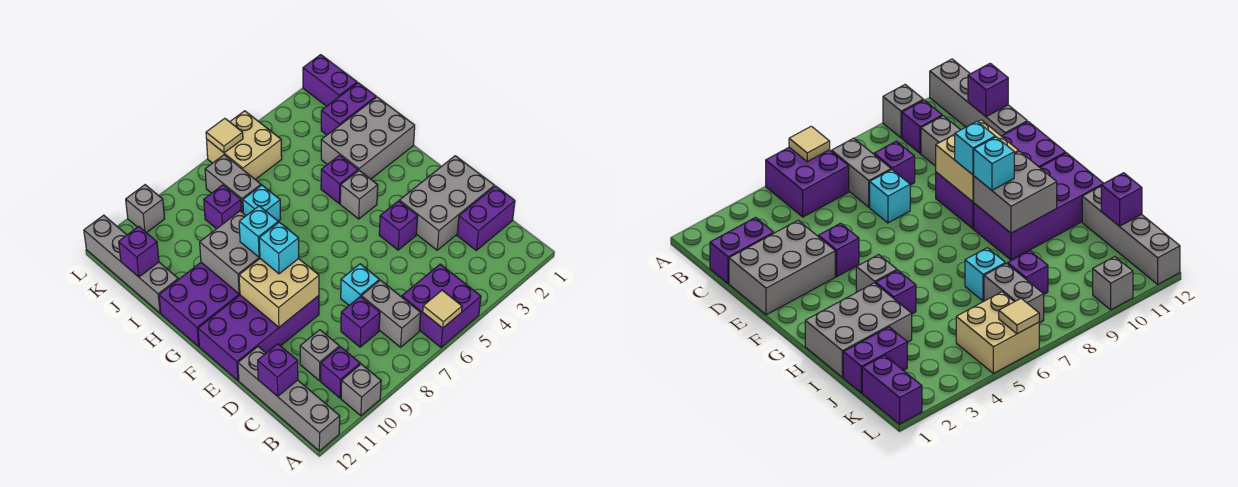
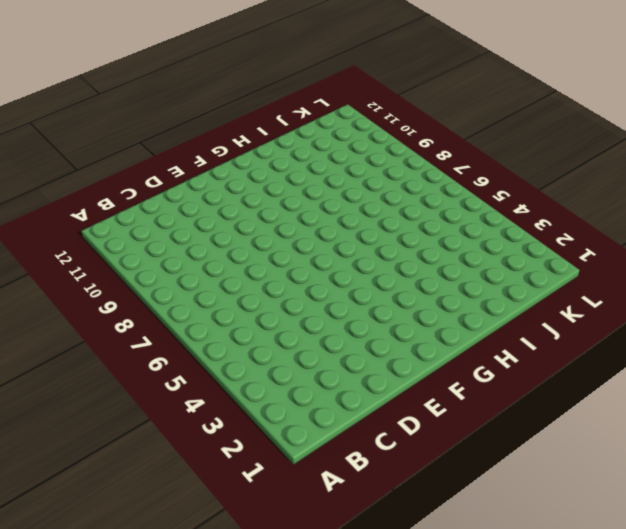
none -> purple brick A5:B6 level 1
none -> grey brick A10 level 1
none -> grey brick A12:D12 level 1
none -> grey brick B7:C7 level 1

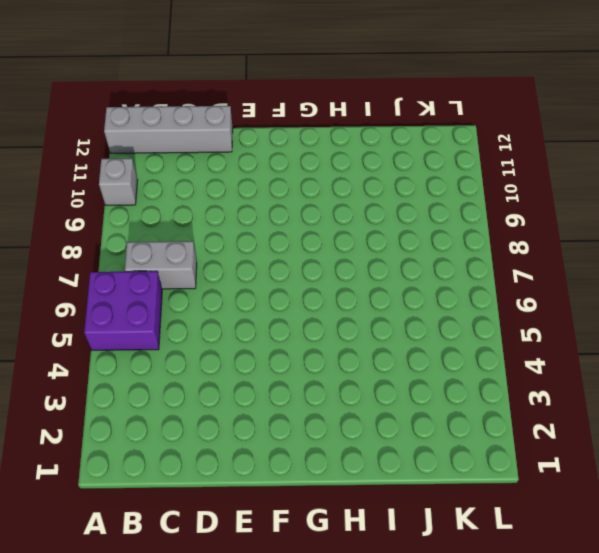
none -> purple brick B10 level 1
none -> purple brick C1:C2 level 1
none -> purple brick C8 level 1
none -> grey brick C10 level 1

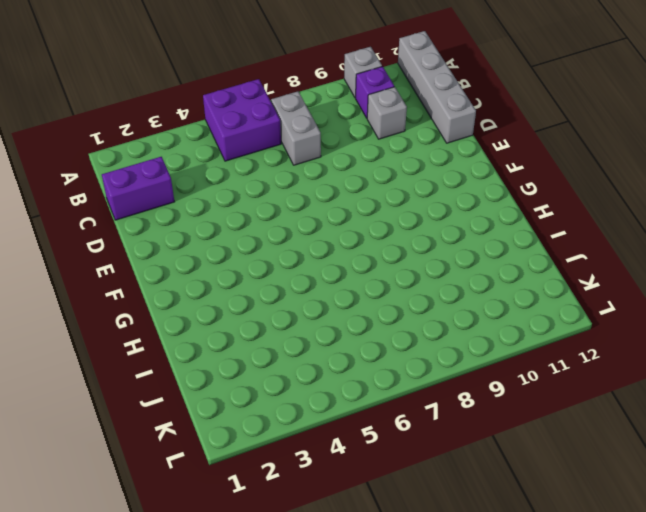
none -> purple brick C8 level 1
none -> grey brick D1:E3 level 1
none -> cyan brick D7 level 1
none -> purple brick E4 level 1

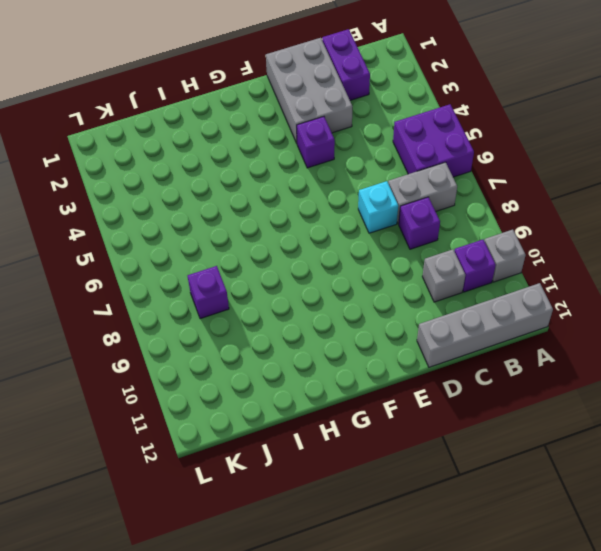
none -> purple brick E9:F12 level 1
none -> grey brick G4 level 1
none -> purple brick G9:H12 level 1
none -> grey brick H1:I3 level 1

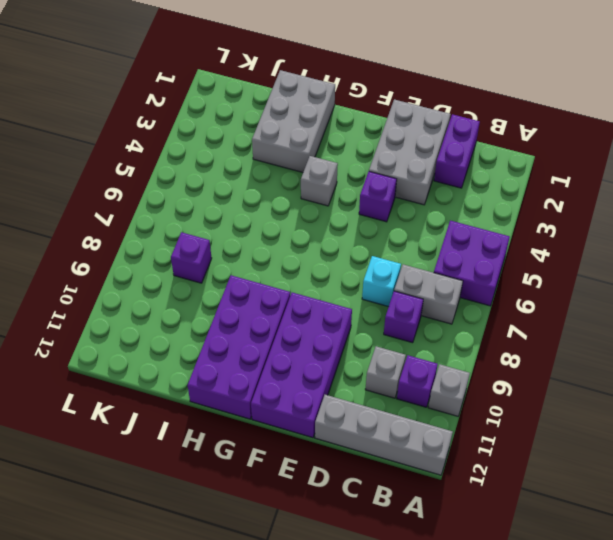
none -> purple brick H4 level 1
none -> cyan brick I7 level 1
none -> grey brick I12:L12 level 1
none -> purple brick J1:J2 level 1

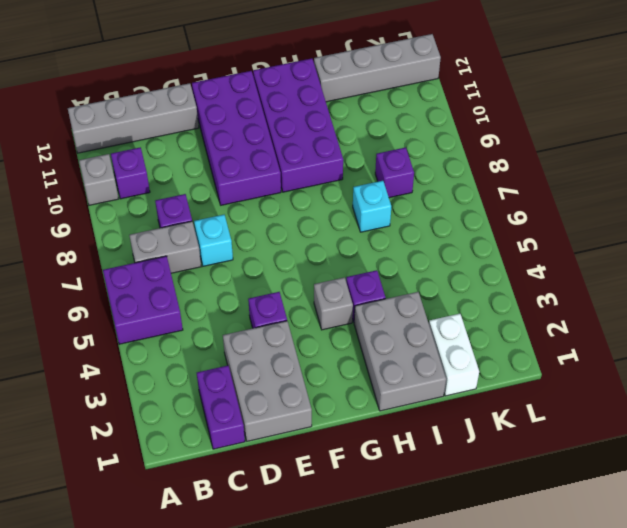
white brick J1:J2 level 1 -> purple brick J1:J2 level 1
none -> grey brick C10 level 1
none -> grey brick J7:K7 level 1
none -> purple brick K1:L1 level 1
none -> tan brick K5:L6 level 1

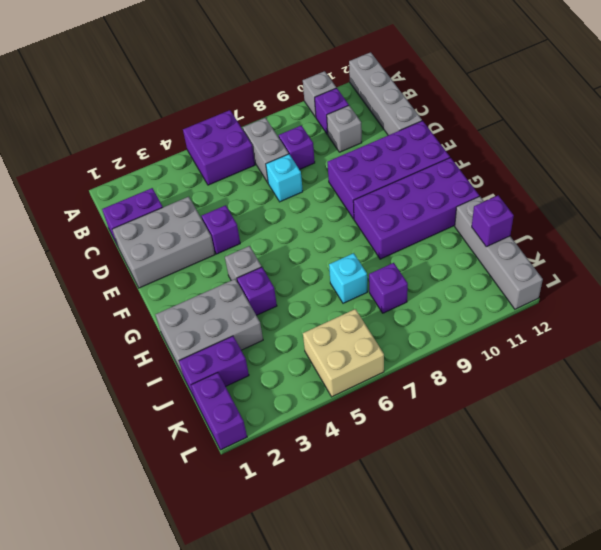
none -> grey brick J7:K7 level 1
none -> grey brick L10 level 1
none -> tan tile A6 level 2
none -> purple brick C12 level 2

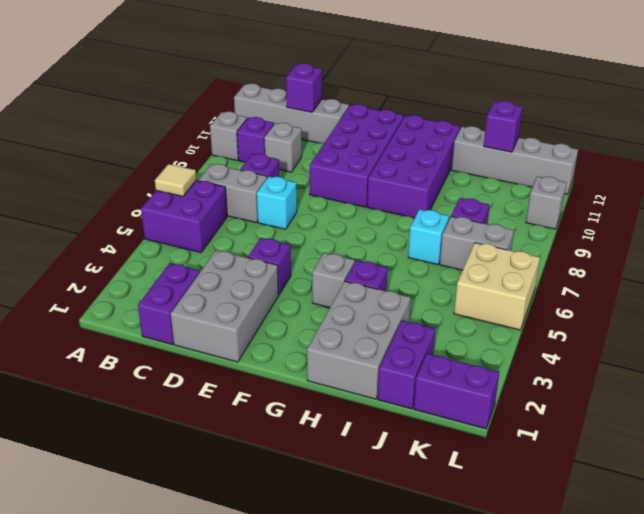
none -> tan brick E9:F10 level 2
none -> grey brick G9:H10 level 2
none -> tan tile L6 level 2
none -> cyan brick F9 level 3

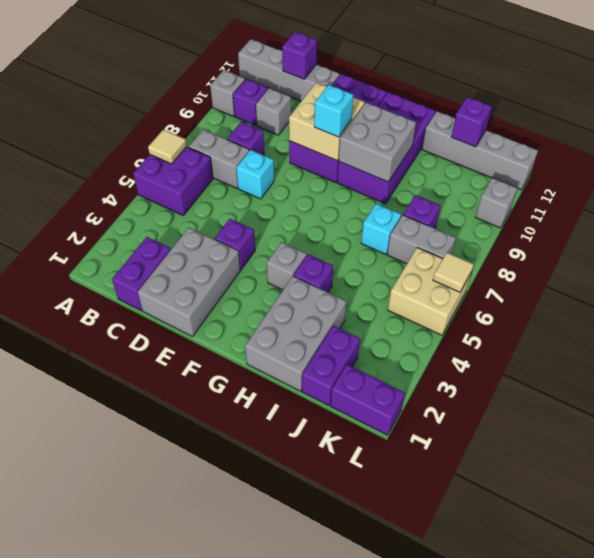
none -> cyan brick G9 level 3

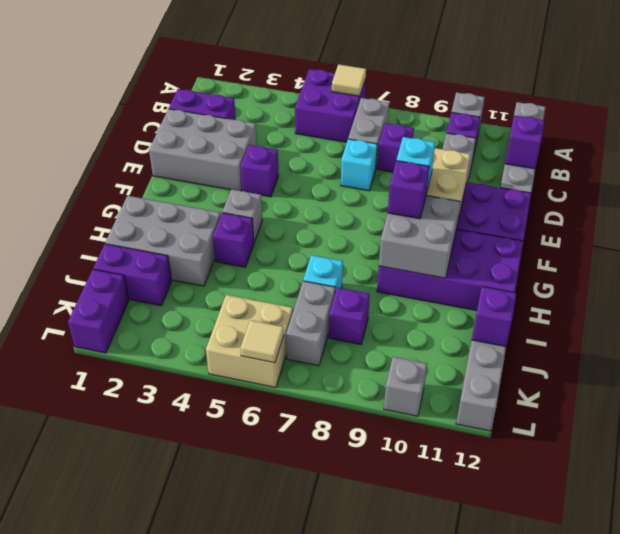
purple brick G9 level 3 -> cyan brick G9 level 3

